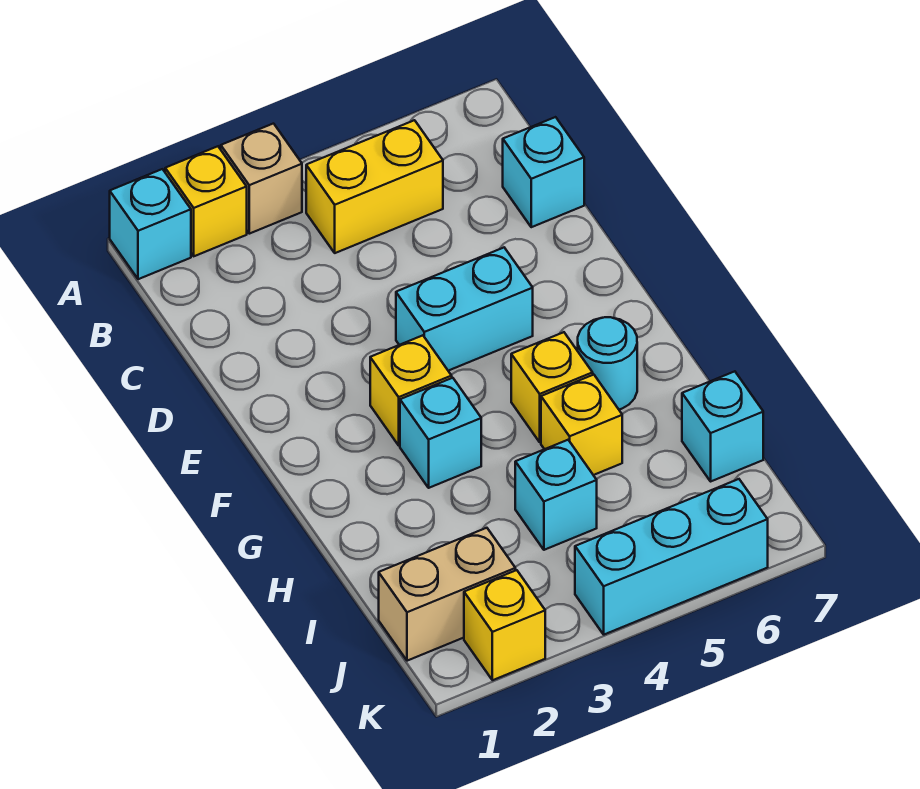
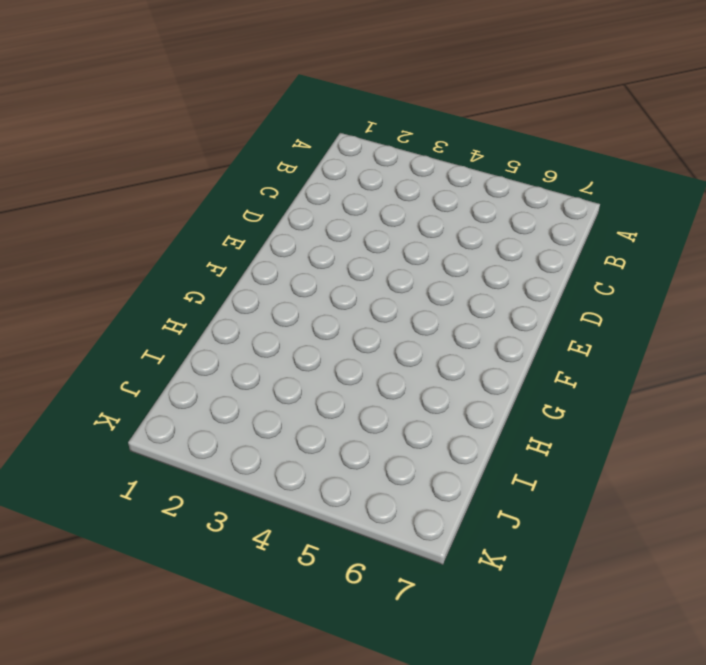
none -> cyan brick A1 level 1
none -> yellow brick A2 level 1
none -> tan brick A3 level 1

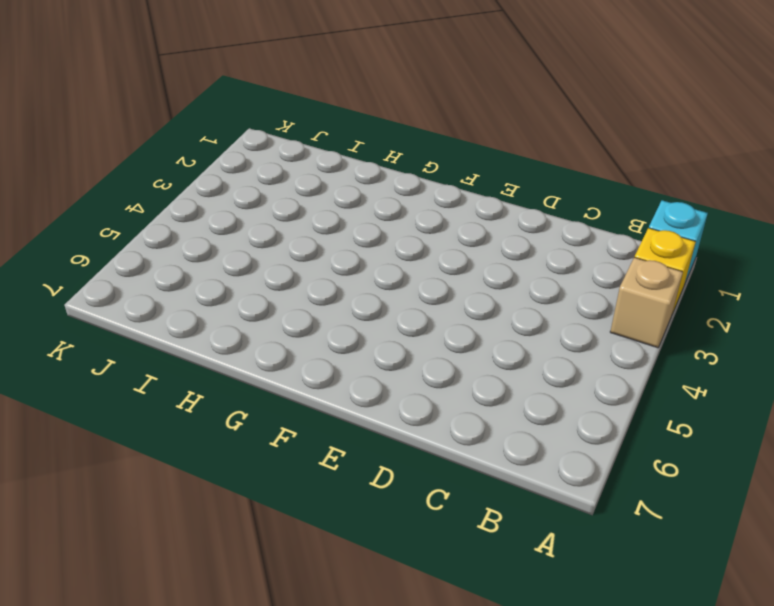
none -> yellow brick B4:B5 level 1
none -> cyan brick C7 level 1
none -> cyan brick E4:E5 level 1

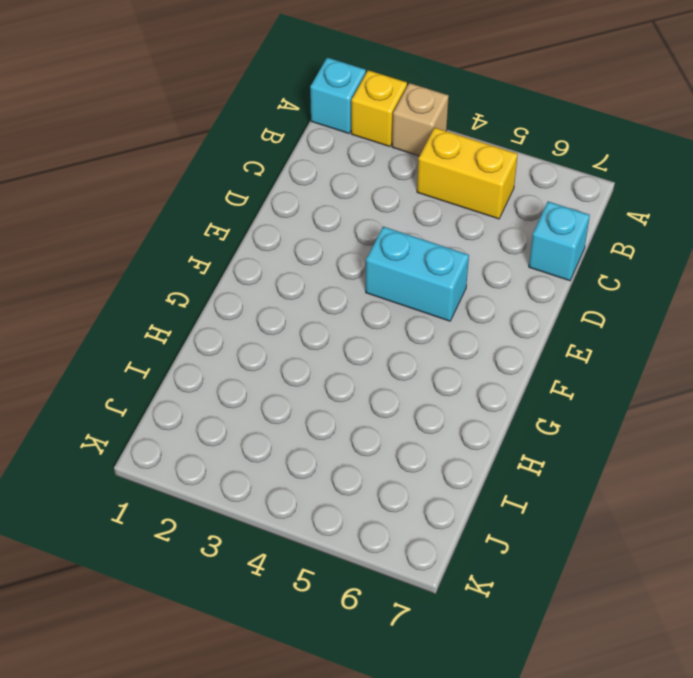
none -> yellow brick F3 level 1
none -> cyan brick G3 level 1
none -> yellow brick G5 level 1

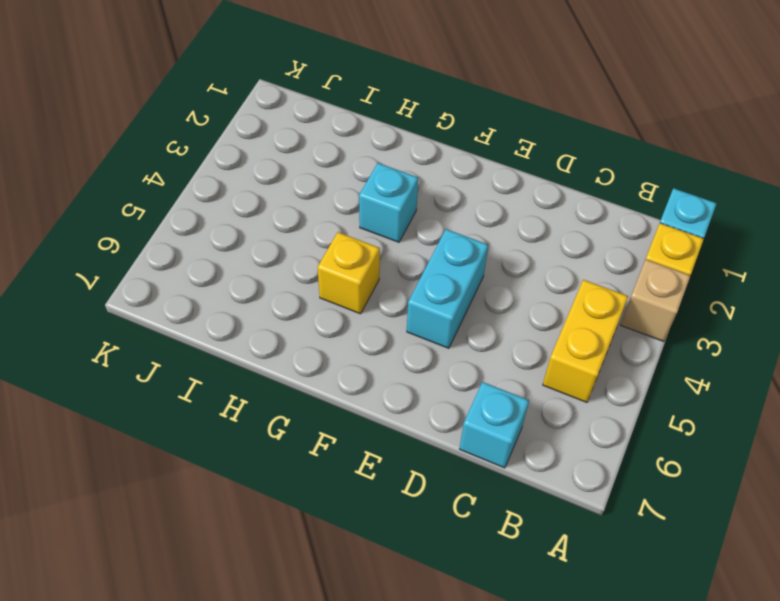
none -> yellow brick F3 level 1
none -> cyan round brick G6 level 1
none -> yellow brick H5 level 1

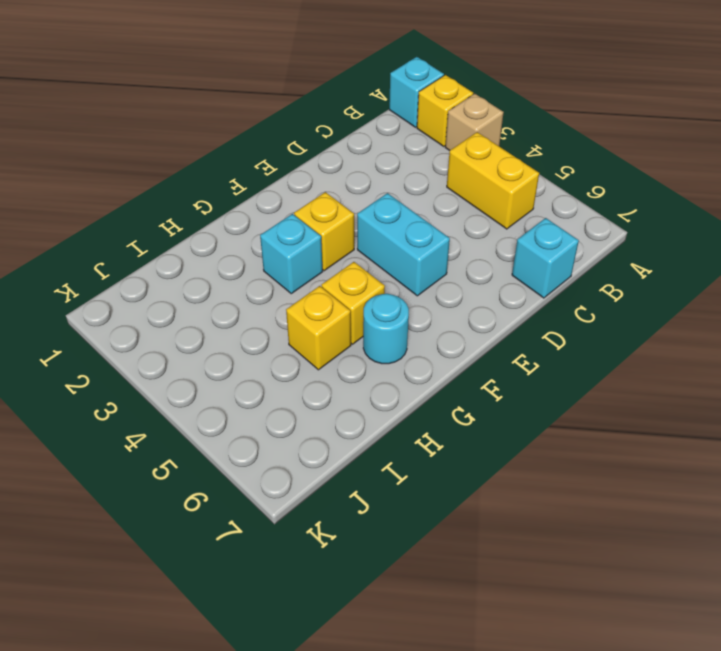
none -> cyan brick I4 level 1
none -> cyan brick I7 level 1
none -> tan brick J1:J2 level 1

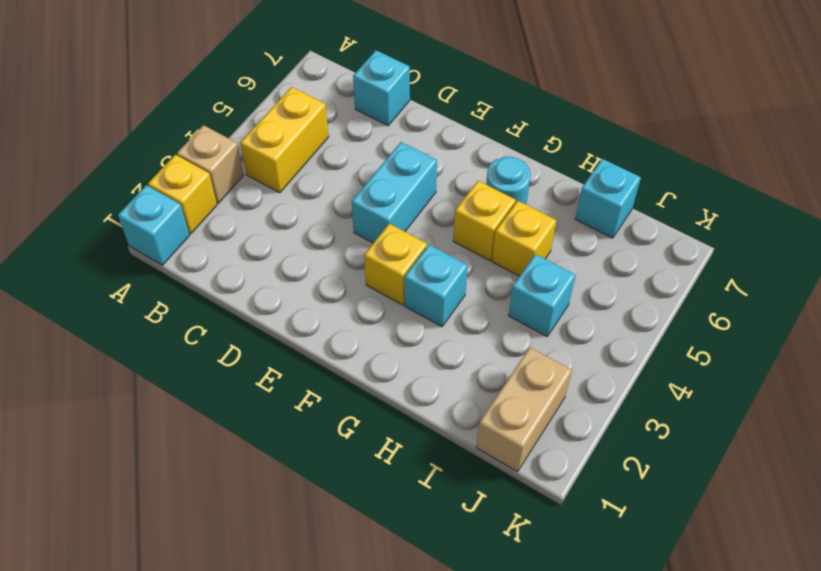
none -> yellow brick K2 level 1
none -> cyan brick K4:K6 level 1

